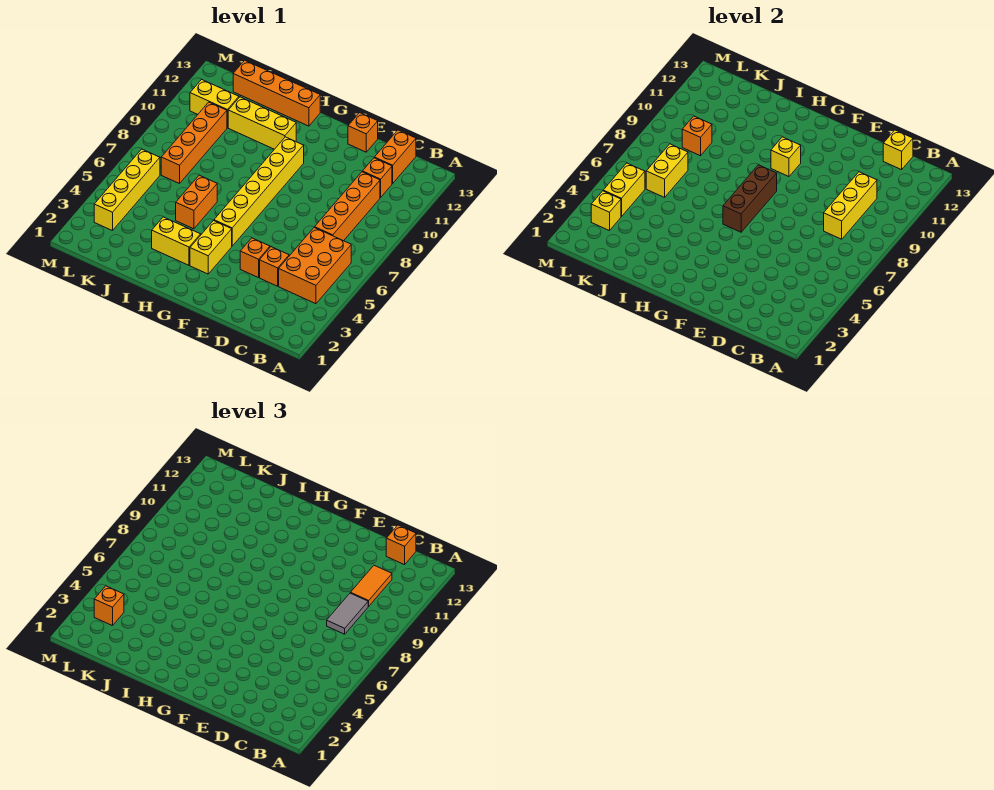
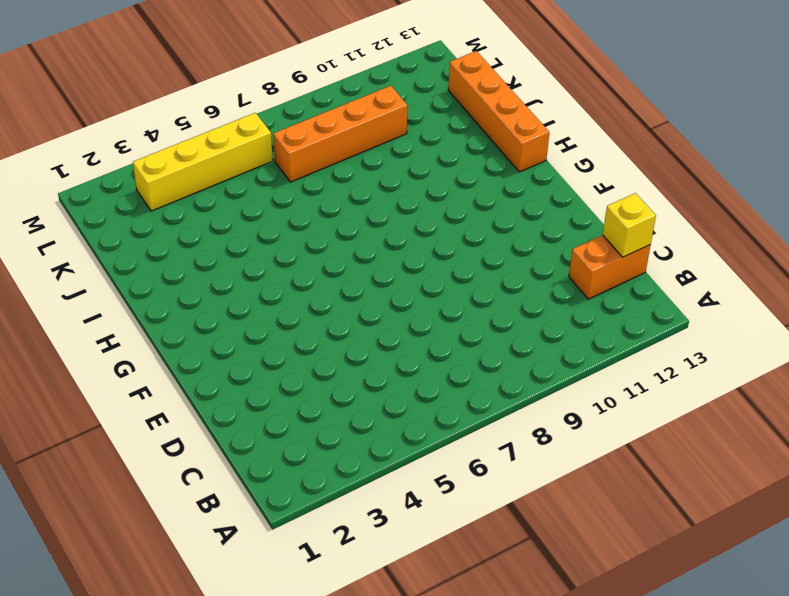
none -> orange brick B4:C6 level 1
none -> orange brick C7:C10 level 1
none -> orange brick C11 level 1

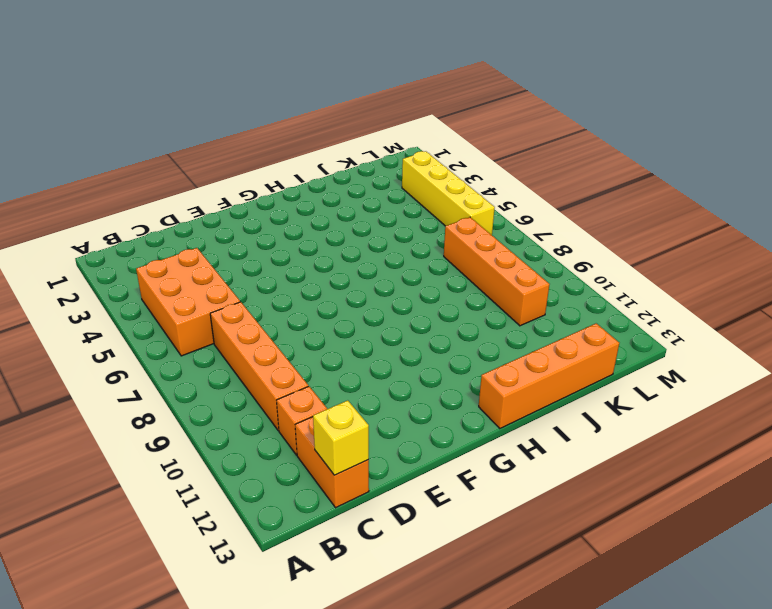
none -> orange brick D4 level 1
none -> orange brick E4 level 1
none -> orange brick E13 level 1

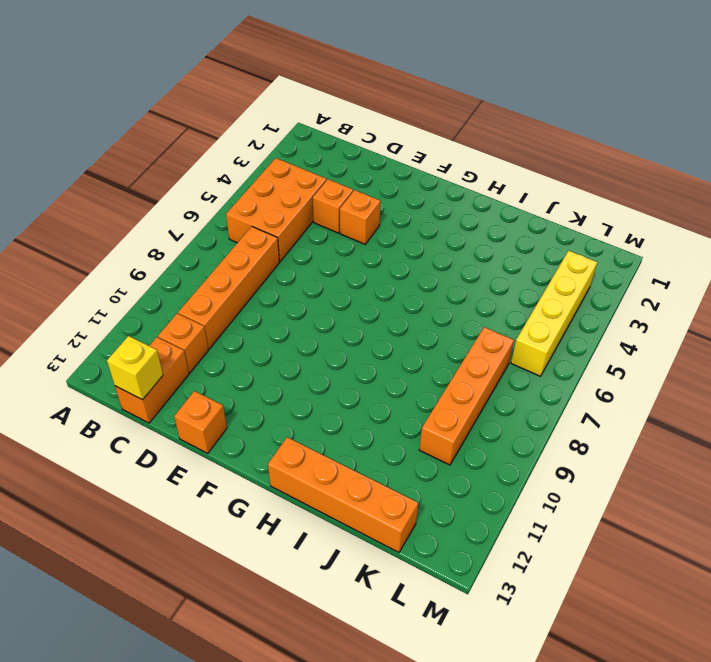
none -> yellow brick G3:G4 level 1
none -> yellow brick G5:G10 level 1
none -> yellow brick H3:I3 level 1

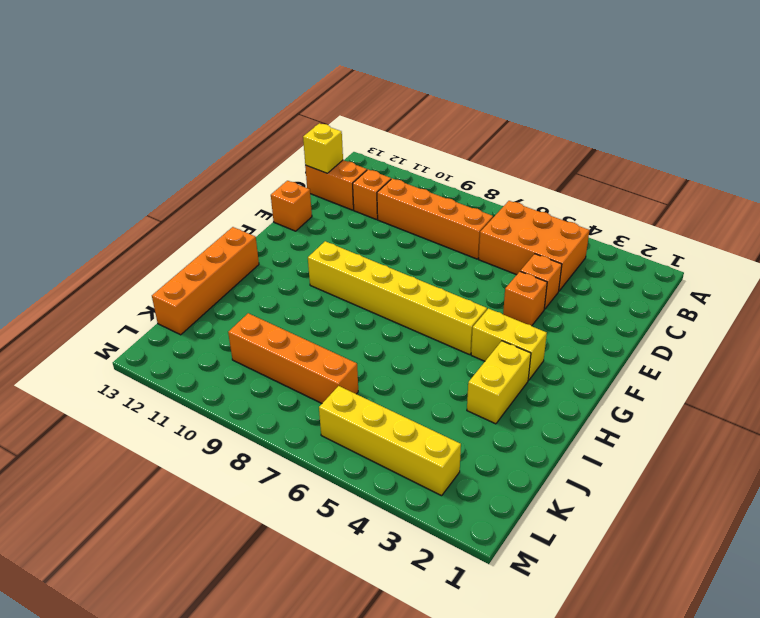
none -> yellow brick H11:J11 level 1
none -> orange brick I5:I6 level 1
none -> yellow brick K11:L11 level 1

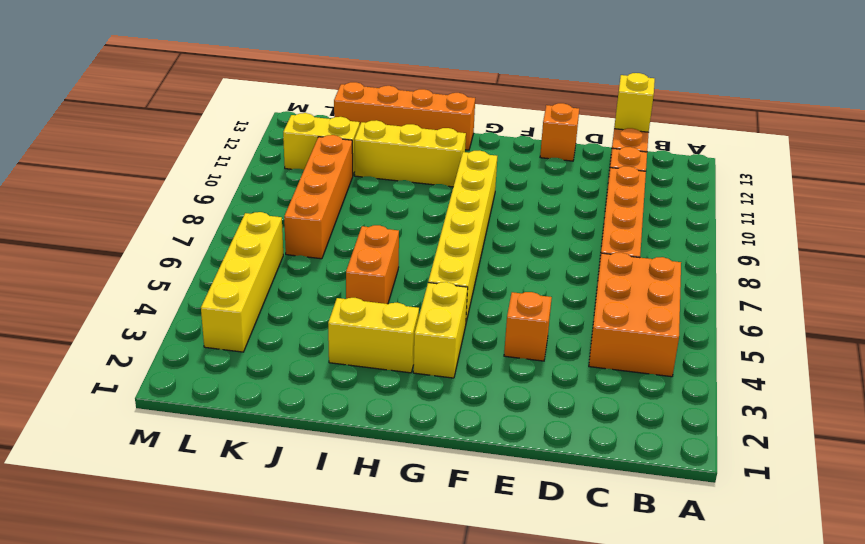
none -> orange brick D4 level 1
none -> yellow brick C8:C10 level 2
none -> brown brick G6:G8 level 2

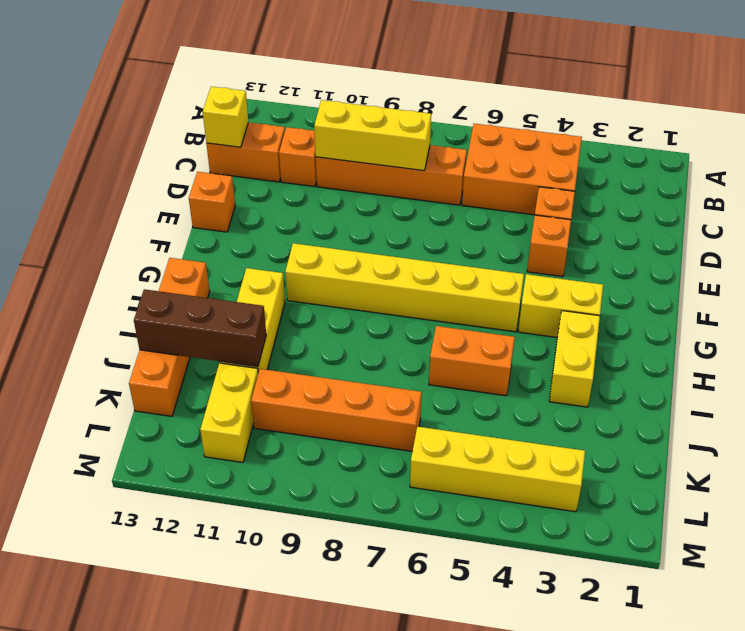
brown brick J11:J13 level 2 -> brown brick G6:G8 level 2
none -> yellow brick G10 level 2
none -> yellow brick K6:K7 level 2
none -> orange brick K9 level 2

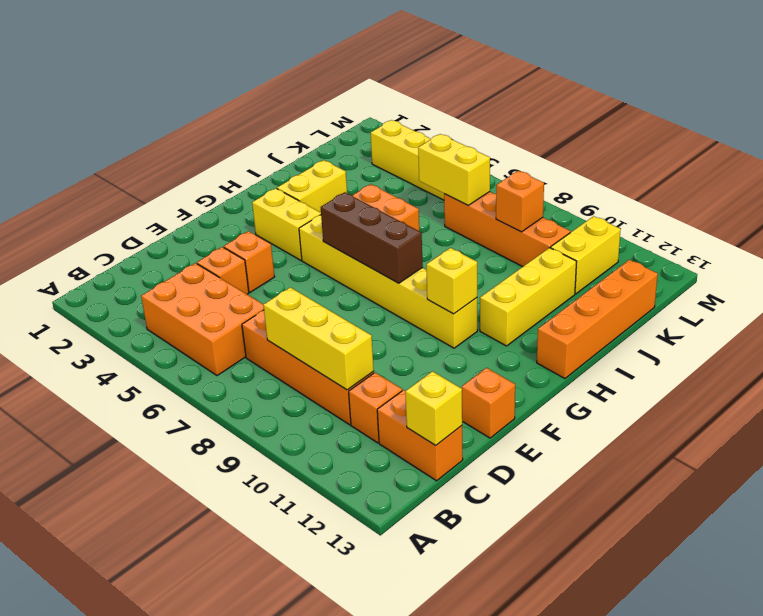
none -> yellow brick L3 level 2
none -> yellow brick L4:L5 level 2
none -> grey tile C8:C9 level 3

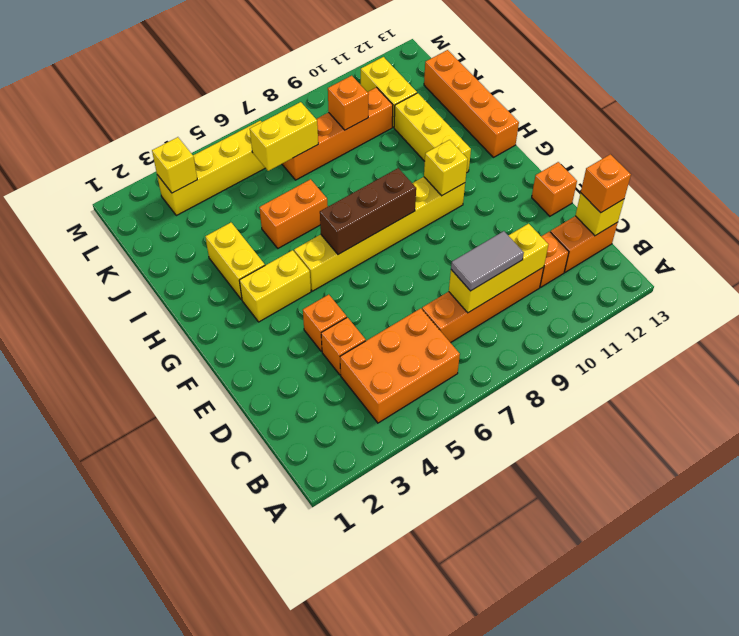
none -> yellow brick L4:L5 level 2
none -> orange tile C10:C11 level 3
none -> orange brick L3 level 3

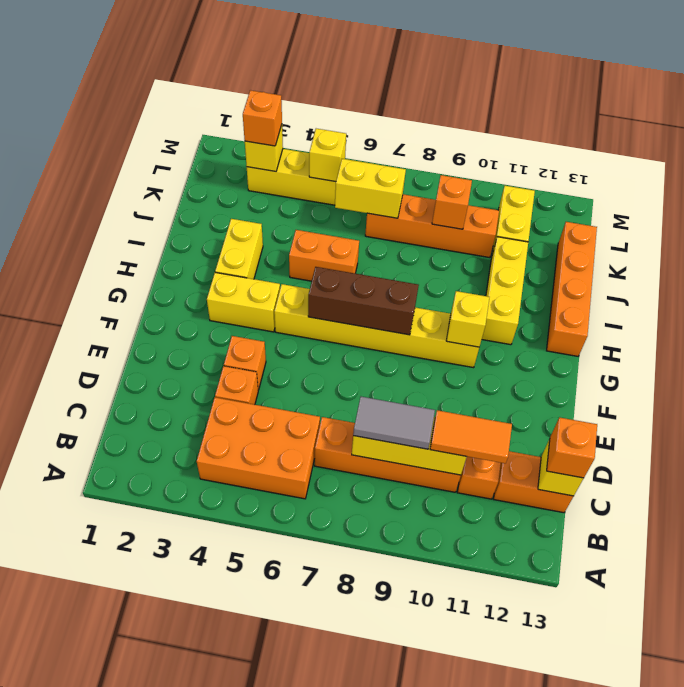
yellow brick L5 level 2 -> yellow brick L4:L5 level 2
none -> orange brick E13 level 1

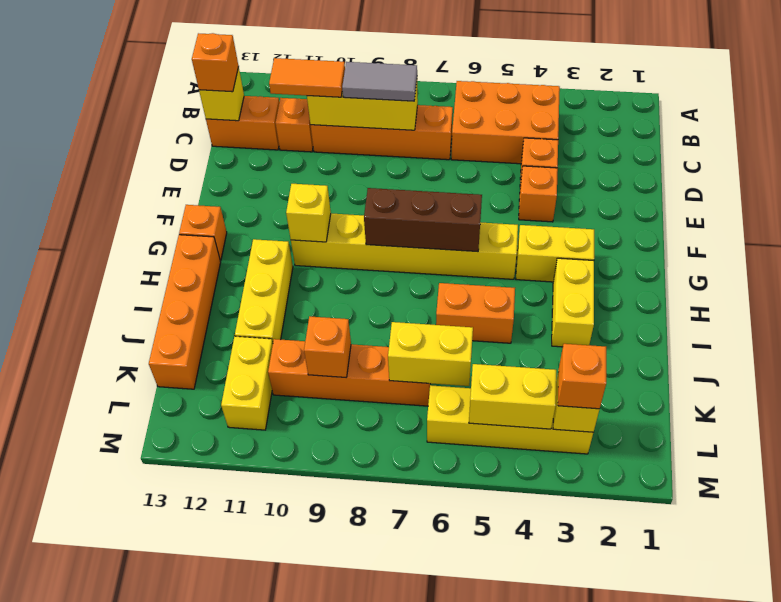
orange brick G13 level 1 -> orange brick E13 level 1

